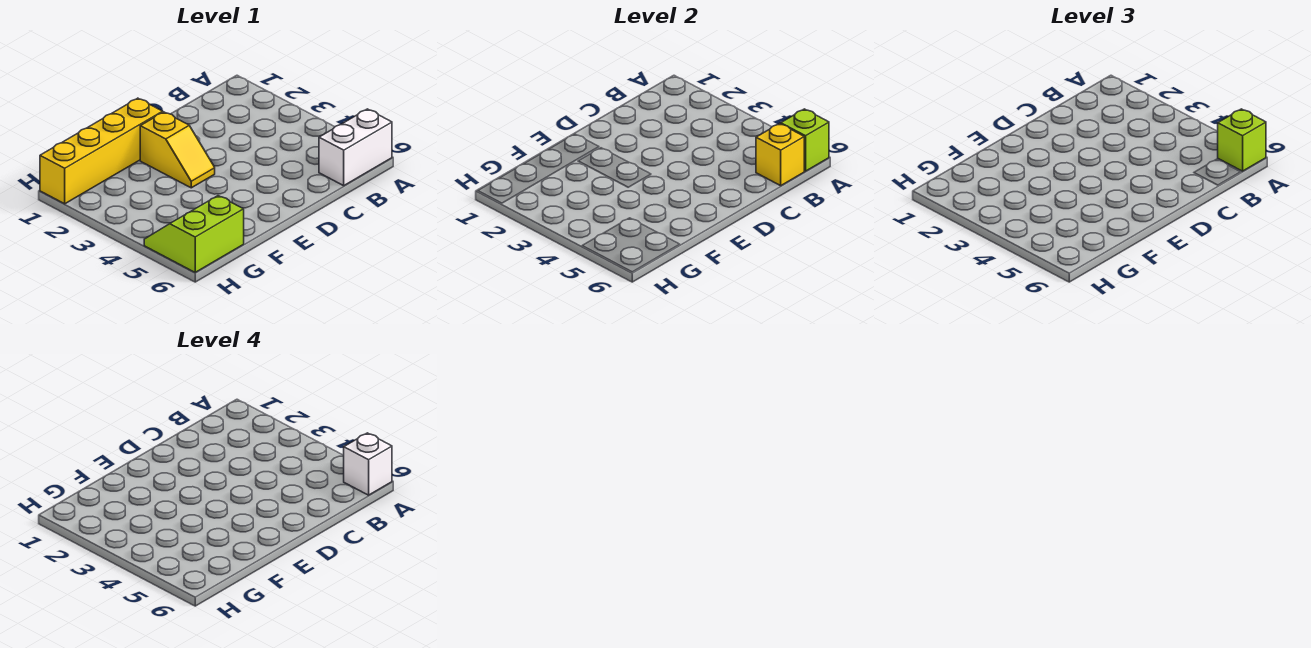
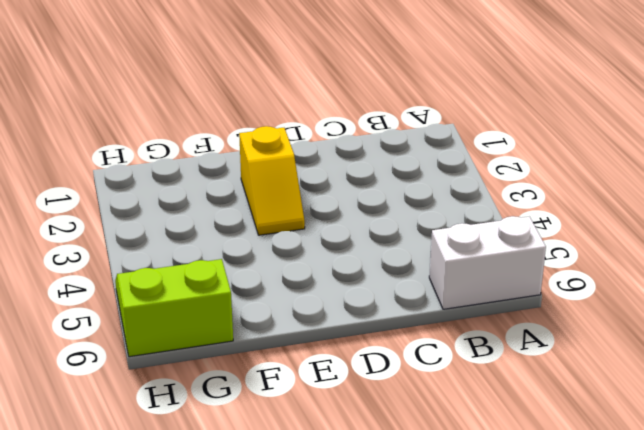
none -> yellow brick E1:H1 level 1
none -> lime brick A6 level 2

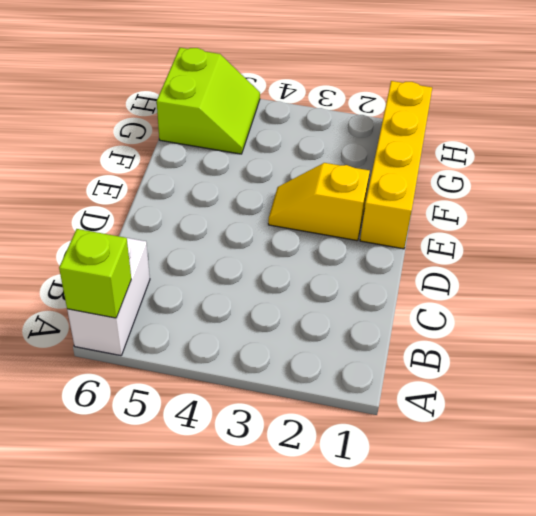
none -> yellow brick B6 level 2
none -> lime brick A6 level 3

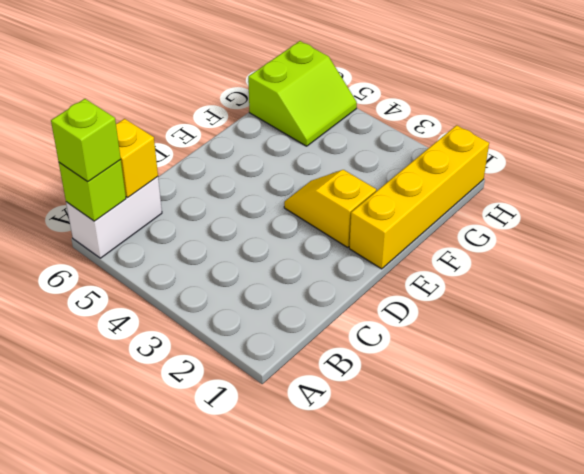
none -> white brick A6 level 4

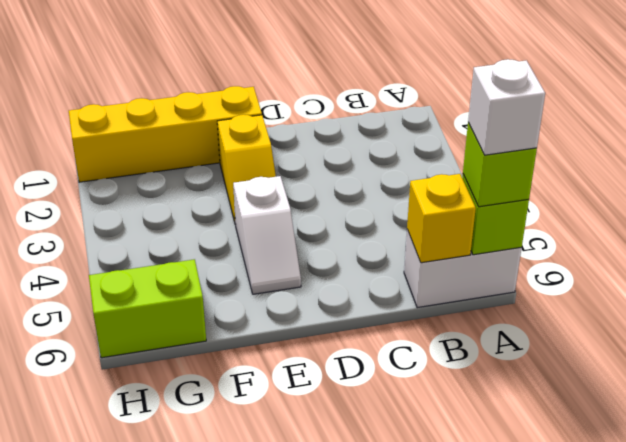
white slope E4:E5 level 1 top 4 -> none

